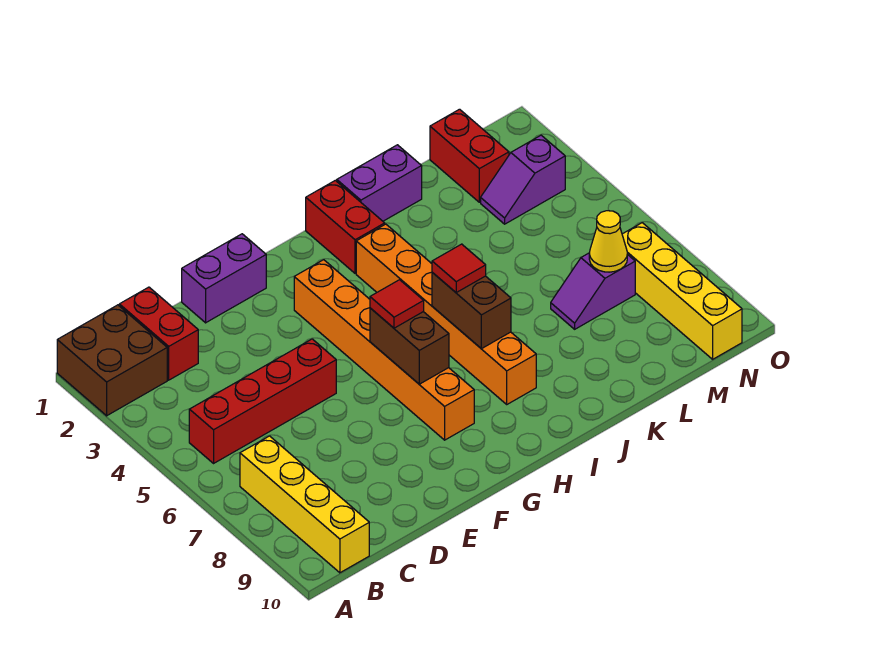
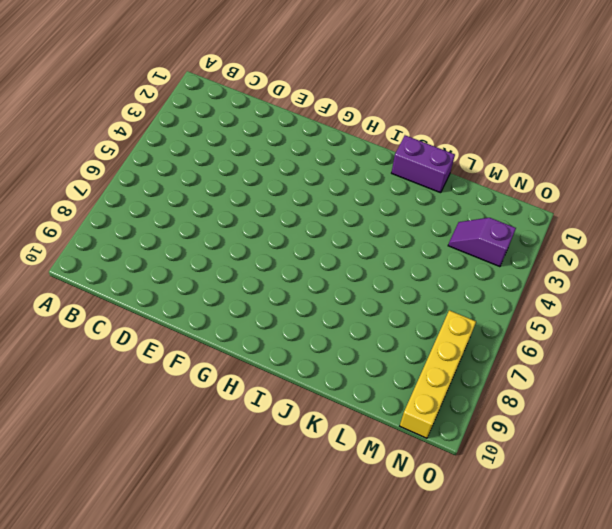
none -> brown brick A1:B2 level 1
none -> red brick B5:E5 level 1
none -> yellow brick B7:B10 level 1

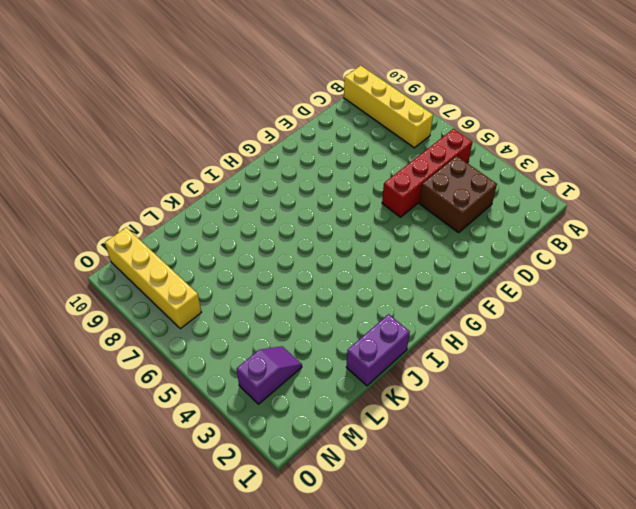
brown brick C3:D4 level 1 -> brown brick A1:B2 level 1
none -> red brick C1:C2 level 1
none -> purple brick E1:F1 level 1
none -> orange brick G3:G8 level 1

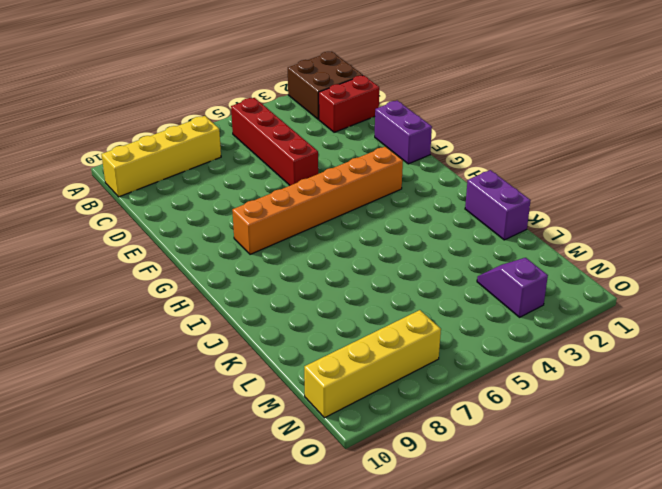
none -> red brick I1:I2 level 1
none -> orange brick I3:I8 level 1
none -> purple slope L7:M7 level 1 top M

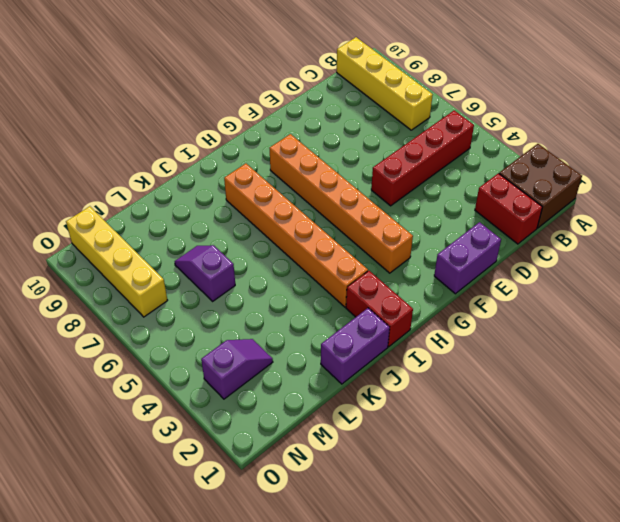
purple slope L6:L7 level 1 top 6 -> purple slope L7:M7 level 1 top M
none -> red brick M1:M2 level 1
none -> brown brick G6:G7 level 2
none -> brown brick I6:I7 level 2

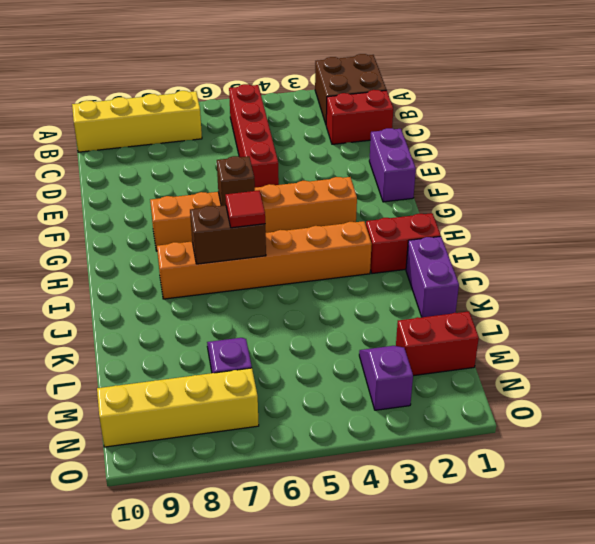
brown brick G6 level 2 -> brown brick G6:G7 level 2
none -> yellow cone M7 level 2
none -> red tile G6 level 3

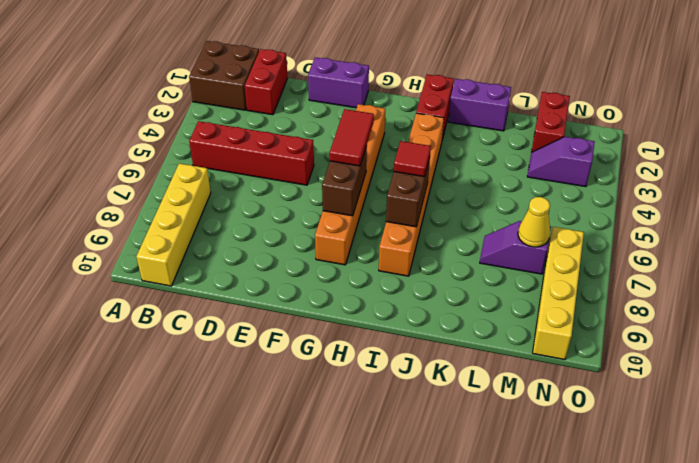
red tile G5:G6 level 3 -> red tile G6 level 3

